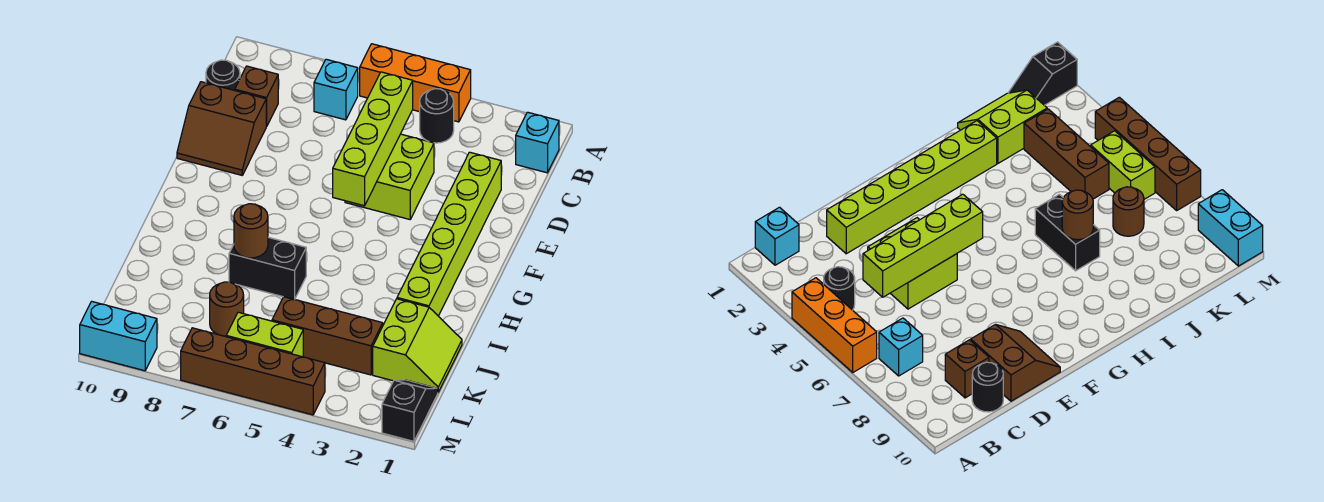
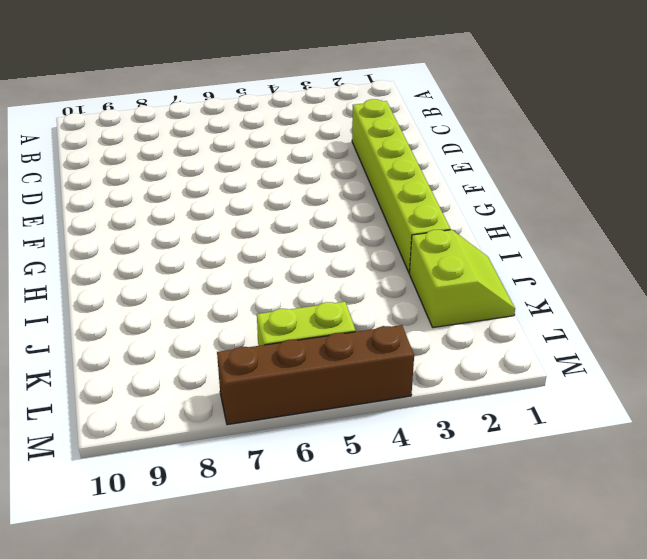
none -> orange brick A4:A6 level 1
none -> cyan brick B1 level 1
none -> black round brick B4 level 1

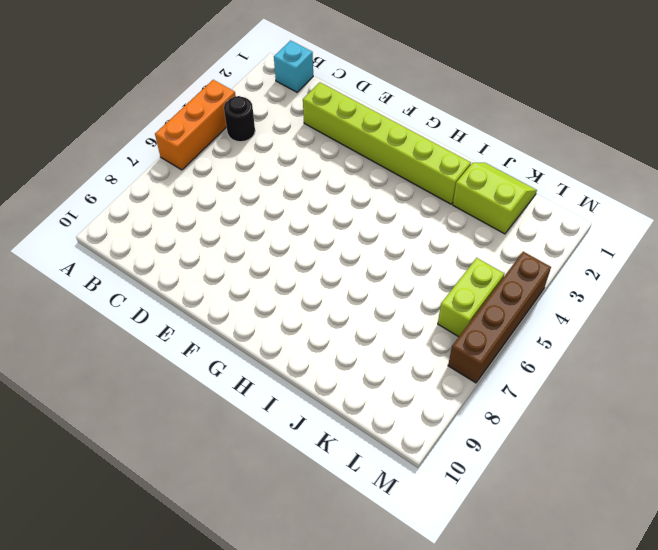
none -> cyan brick B7 level 1
none -> brown brick C9 level 1
none -> black round brick C10 level 1

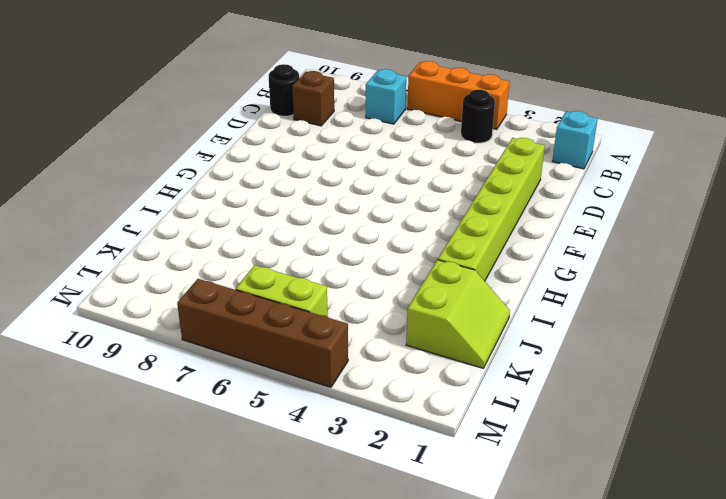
none -> lime brick D4:E5 level 1
none -> brown slope D9:E10 level 1 top D
none -> black brick I6:I7 level 1

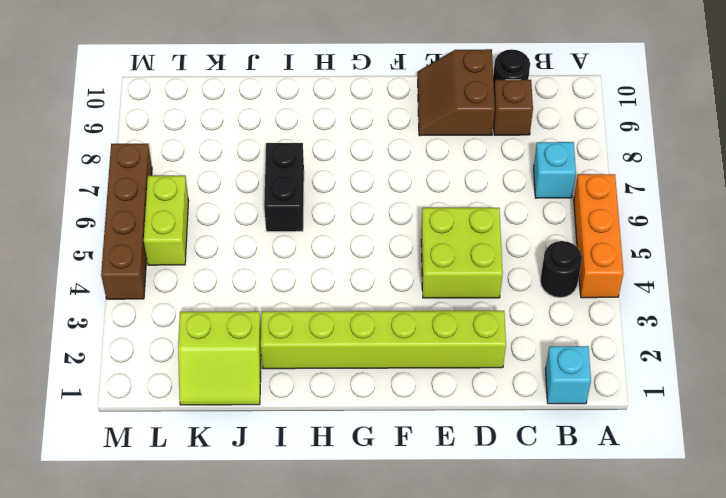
none -> brown brick K3:K5 level 1
none -> brown round brick K7 level 1
none -> black slope L1:M1 level 1 top M

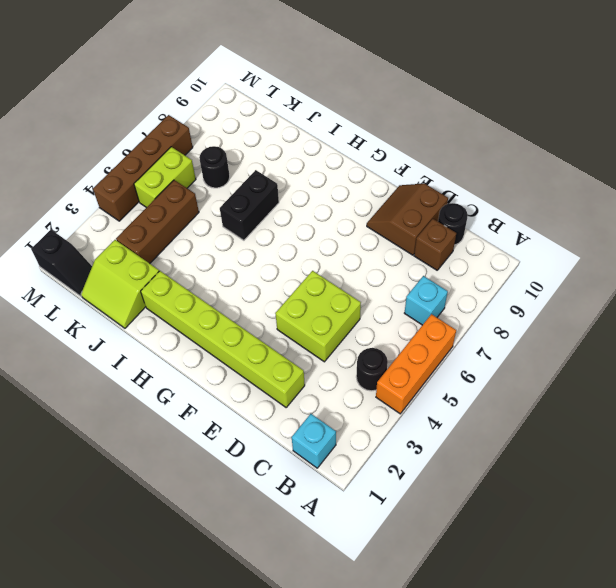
black round brick K7 level 1 -> brown round brick K7 level 1
none -> cyan brick M9:M10 level 1
none -> lime brick C5:F5 level 2
none -> brown round brick I7 level 2

